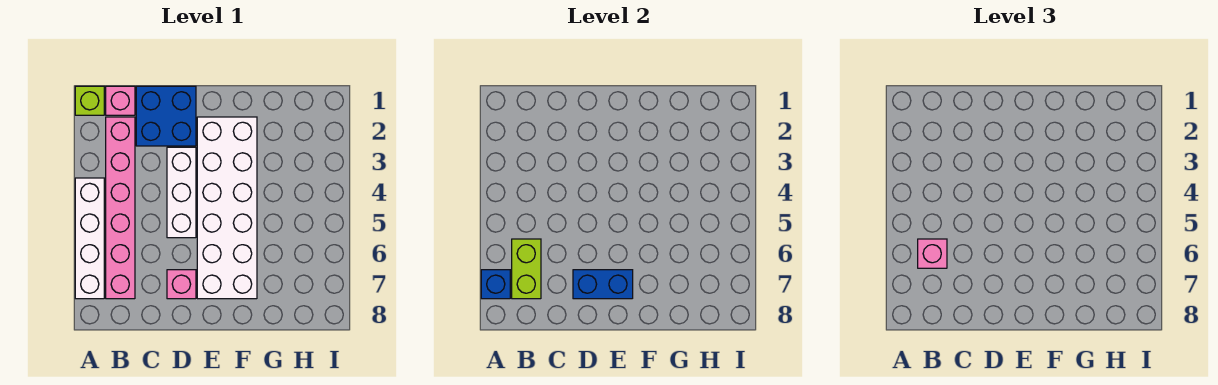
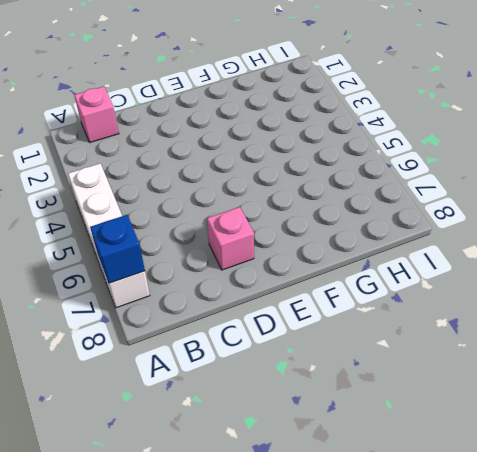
none -> lime brick A1 level 1
none -> pink brick B2:B7 level 1
none -> blue brick C1:D2 level 1

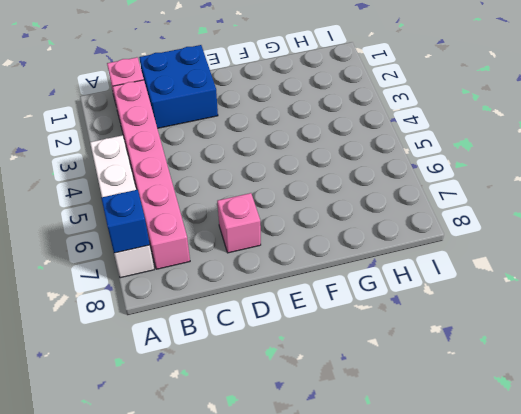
none -> lime brick A1 level 1
none -> white brick D3:D5 level 1
none -> white brick E2:F7 level 1

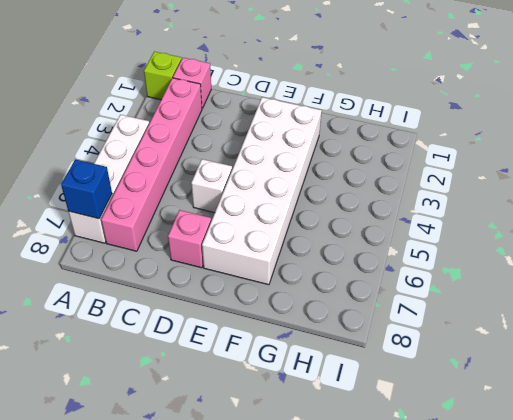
white brick D5 level 1 -> white brick D3:D5 level 1
none -> blue brick C1:D2 level 1
none -> lime brick B6:B7 level 2
none -> blue brick D7:E7 level 2

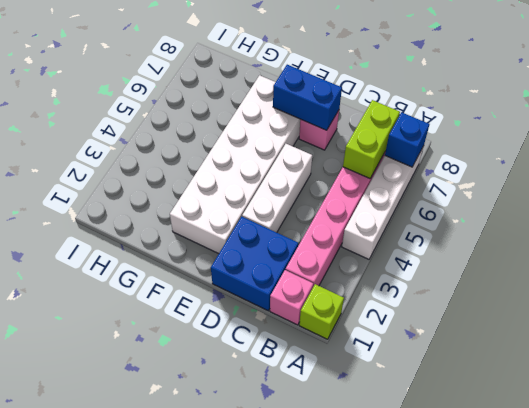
none -> pink brick B6 level 3

